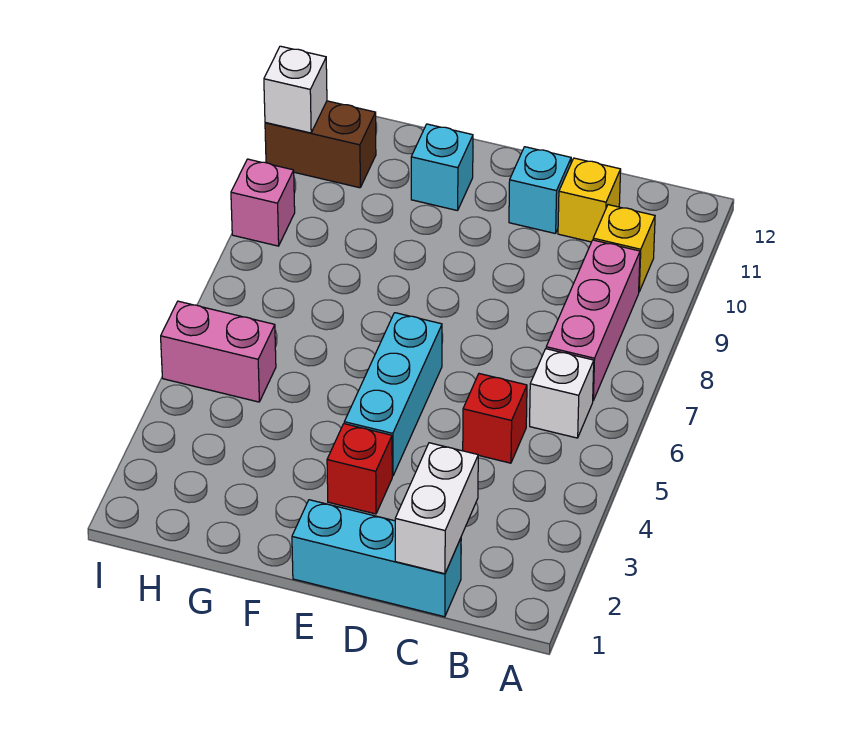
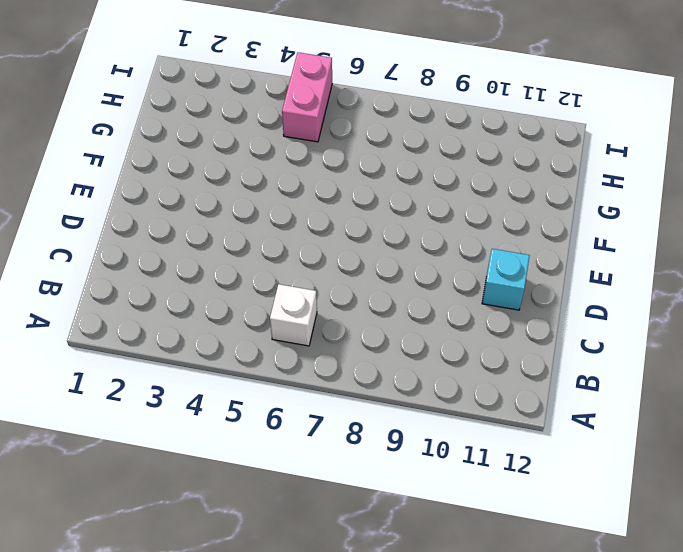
none -> pink brick B7:B9 level 1
none -> yellow brick B10 level 1
none -> cyan brick C1:E1 level 1

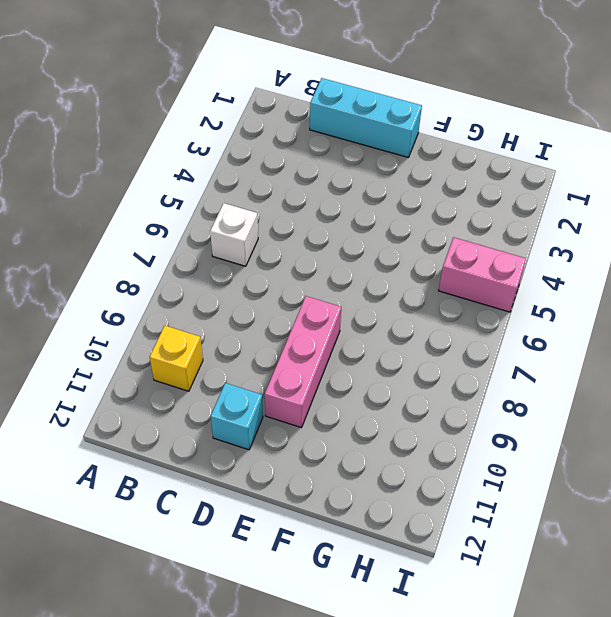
pink brick E8:E10 level 1 -> pink brick B7:B9 level 1
none -> red brick C5 level 1
none -> yellow brick C11 level 1
none -> red brick E3 level 1

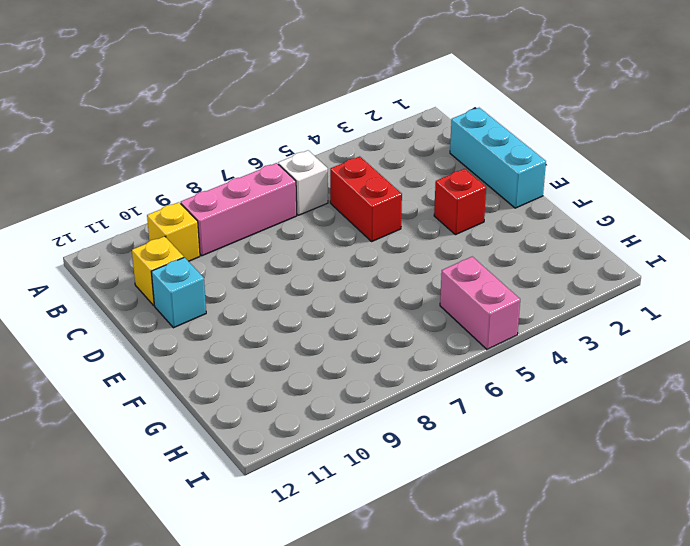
red brick C5:D5 level 1 -> red brick C5 level 1
none -> cyan brick E4:E6 level 1
none -> cyan brick F11 level 1
none -> brown brick H11:I11 level 1

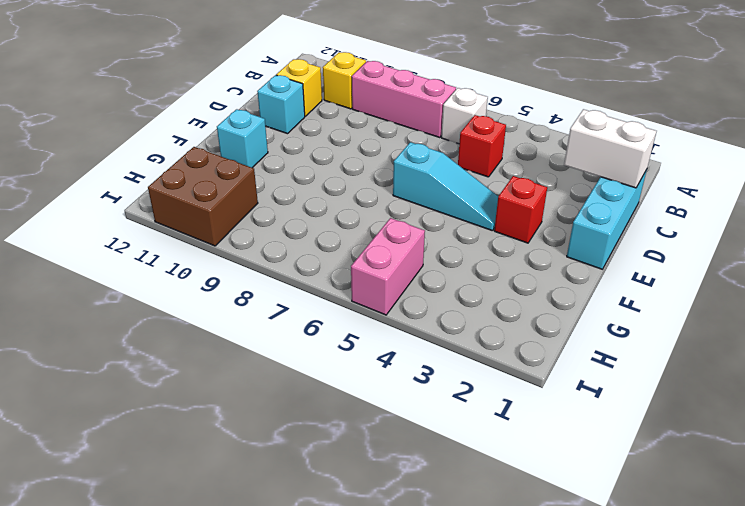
cyan slope E4:E6 level 1 top 6 -> cyan brick E4:E6 level 1
brown brick H10:I11 level 1 -> brown brick H11:I11 level 1
none -> pink brick I9 level 1
none -> white brick I11 level 2

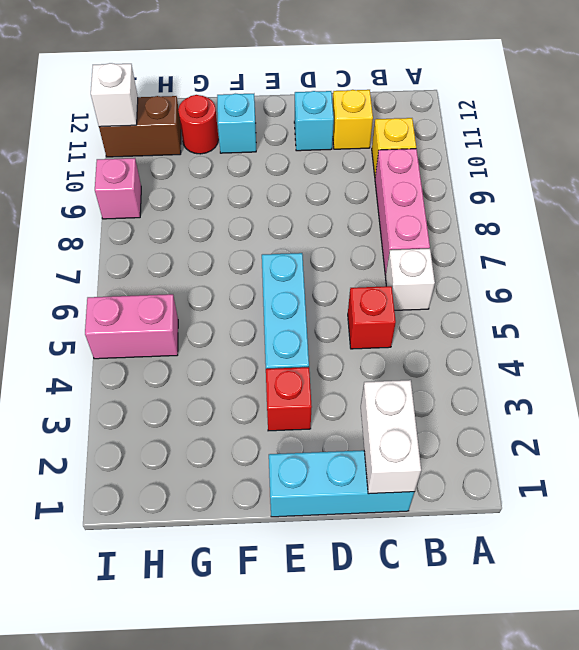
red round brick G11 level 1 -> none

